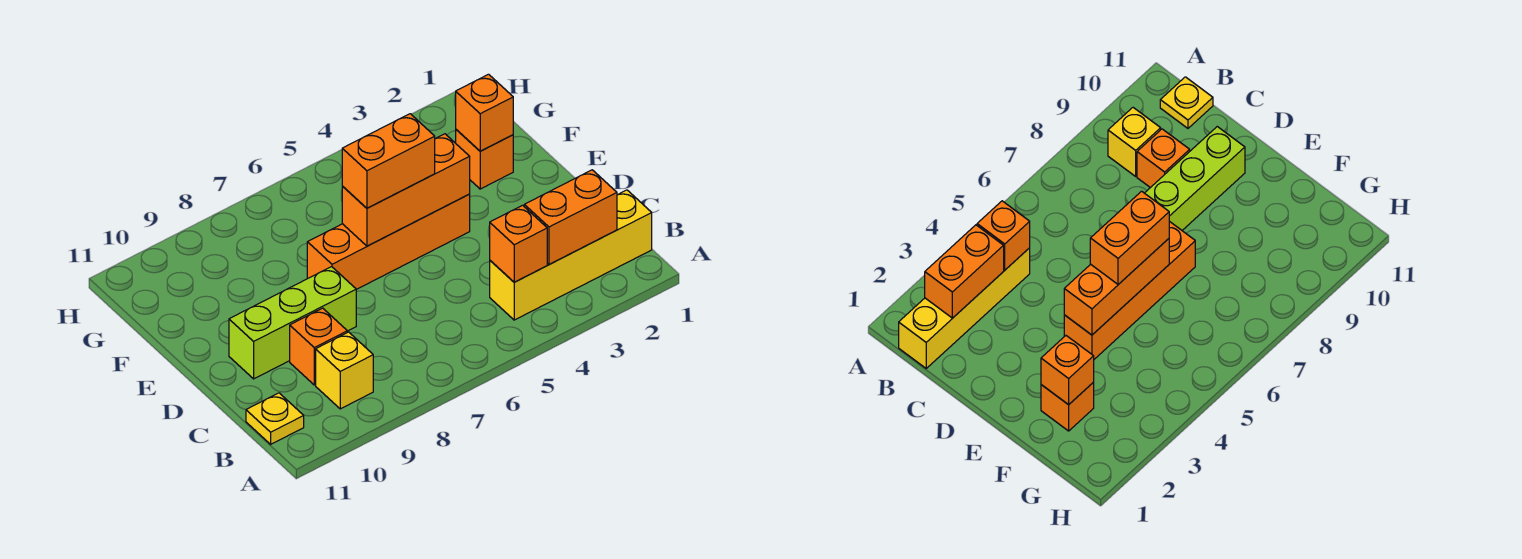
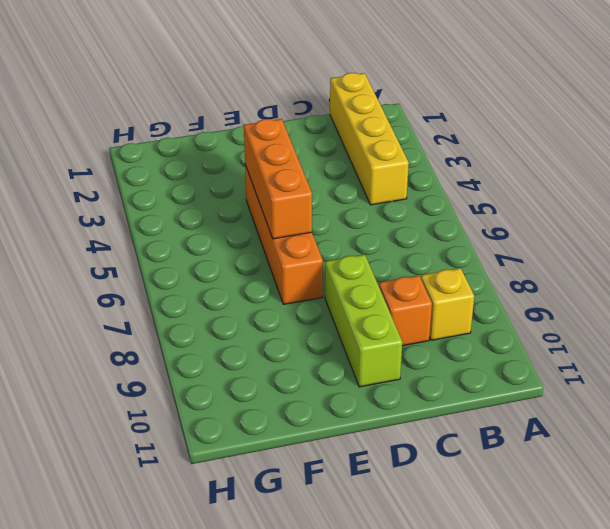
none -> yellow plate B11 level 1
none -> orange brick F2 level 1
none -> orange brick B2:B3 level 2

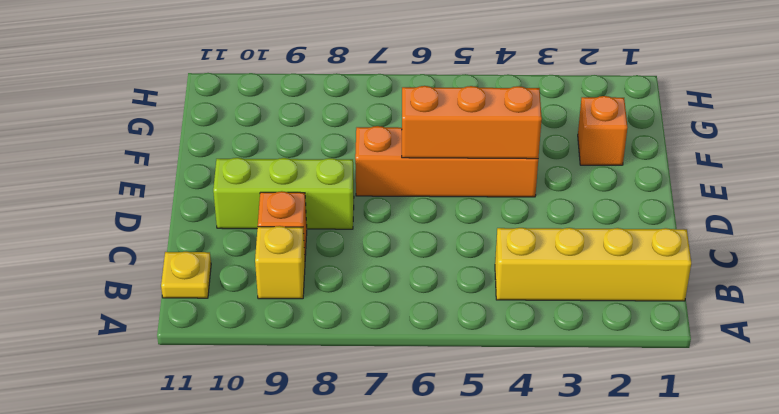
none -> orange brick B2:B3 level 2
none -> orange brick B4 level 2
none -> orange brick F2 level 2

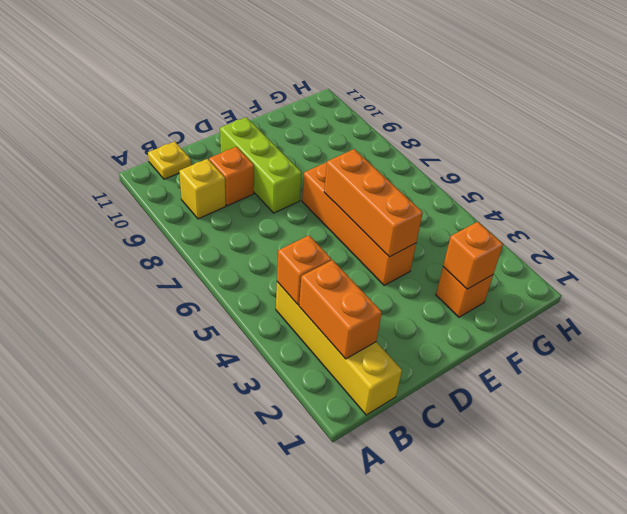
none -> orange brick E5:E6 level 3

